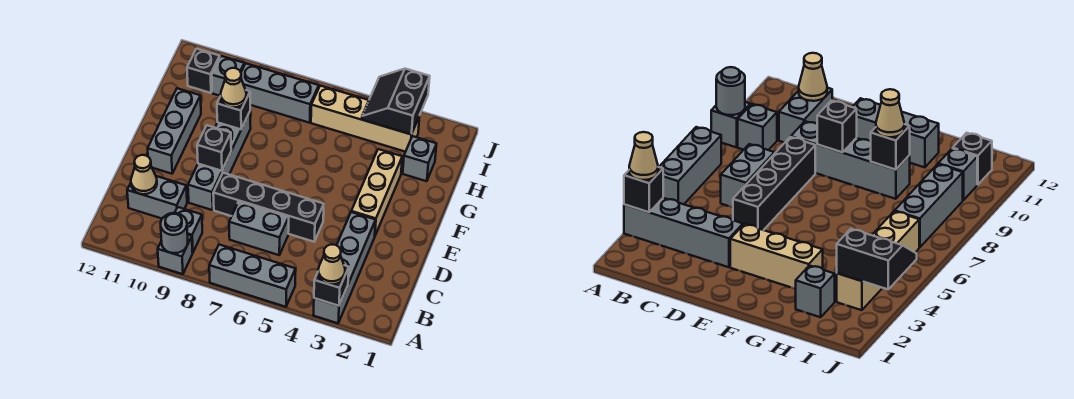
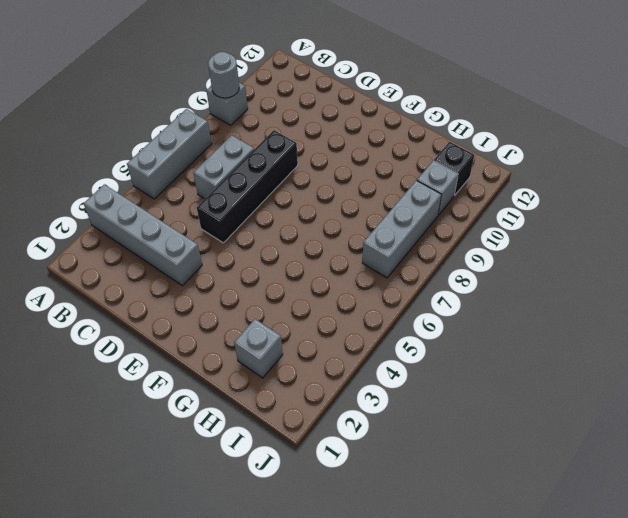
none -> grey brick B9 level 1
none -> grey brick C10:C11 level 1
none -> grey brick D9:G9 level 1

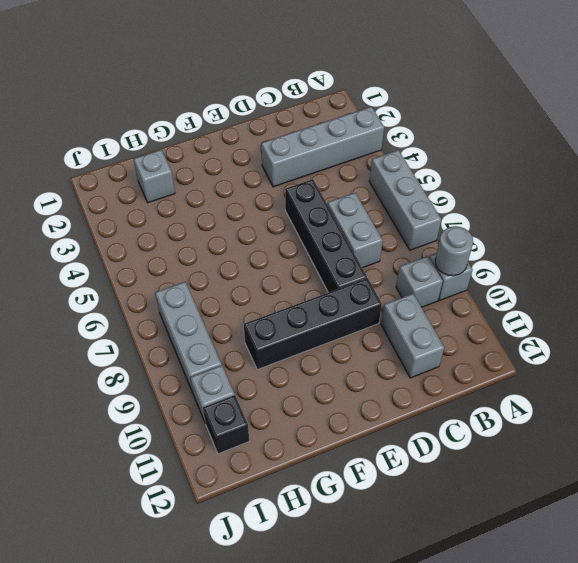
black brick D9:G9 level 1 -> grey brick D9:G9 level 1
none -> tan brick E3:G3 level 1
none -> grey brick E11:G11 level 1
none -> tan brick I3:I6 level 1

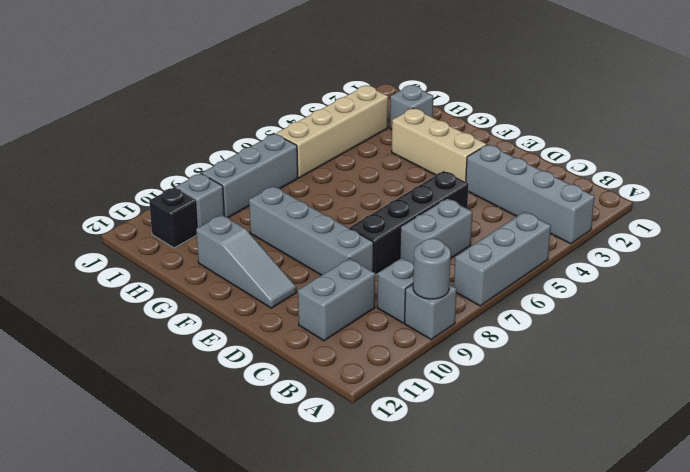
grey slope E11:G11 level 1 top G -> grey brick E11:G11 level 1
none -> black brick A3 level 2
none -> tan cone C11 level 2
none -> black brick E9 level 2

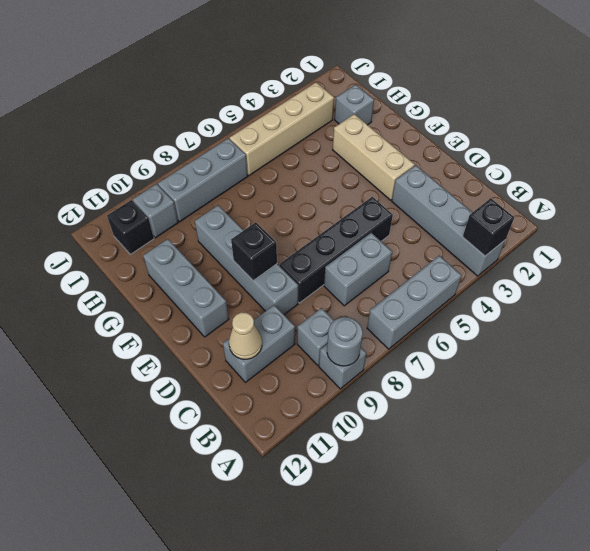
none -> black brick G9 level 2
none -> black slope I3:J4 level 2 top 3
none -> tan cone A3 level 3

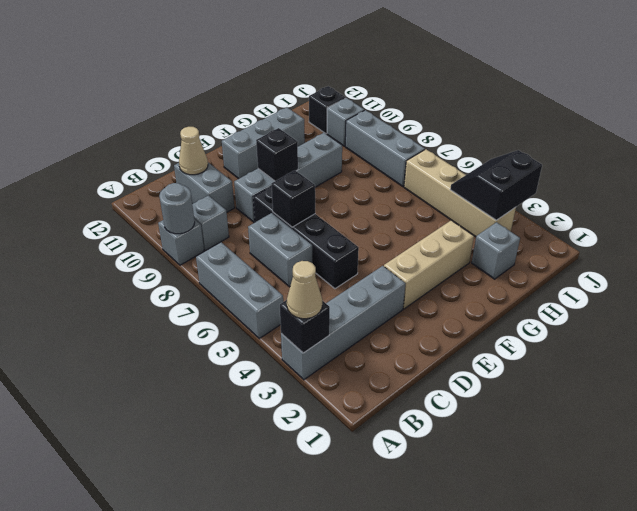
black brick D7 level 2 -> black brick G9 level 2
none -> tan cone G9 level 3

